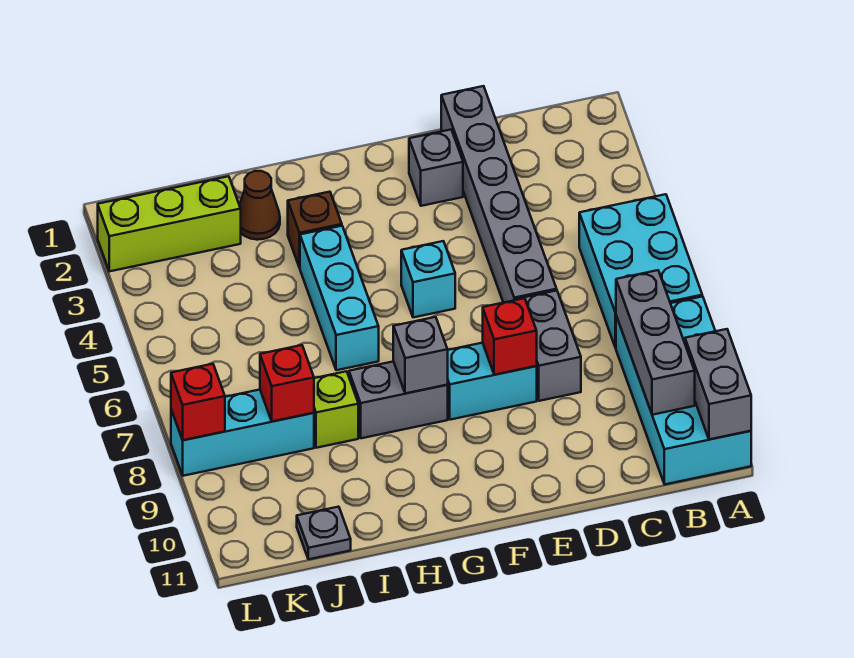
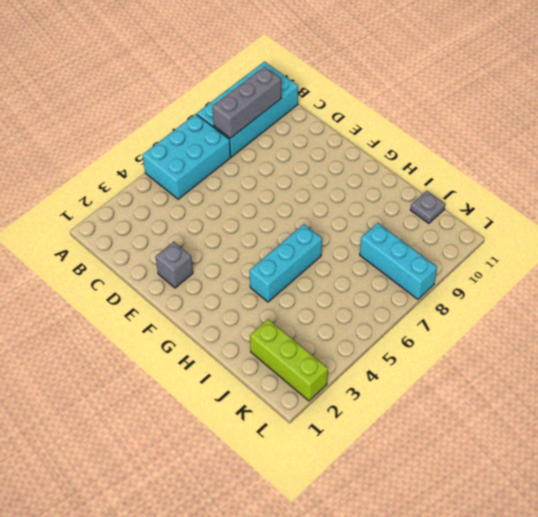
none -> grey brick D1:D6 level 1
none -> grey brick D7:D8 level 1
none -> cyan brick E8:F8 level 1

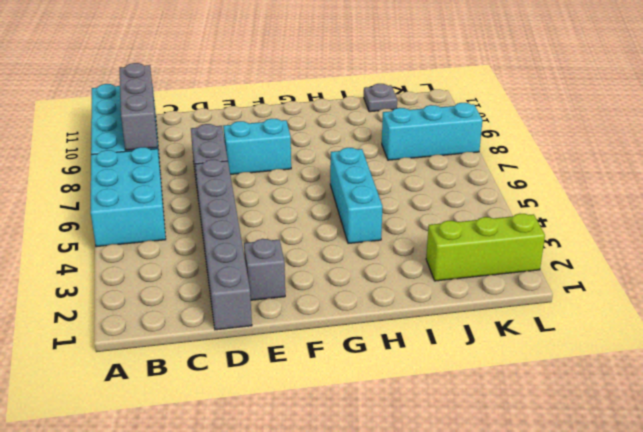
none -> cyan brick F5 level 1
none -> grey brick G8:H8 level 1
none -> brown brick H3 level 1

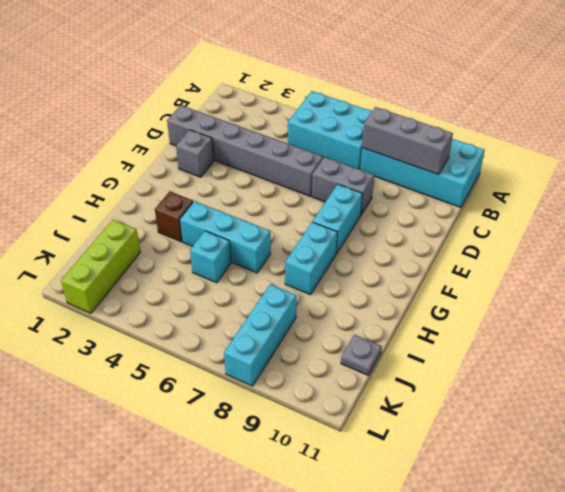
cyan brick G8:H8 level 1 -> grey brick G8:H8 level 1
cyan brick I5 level 1 -> cyan brick F5 level 1
none -> brown cone I2 level 1
none -> lime brick I8 level 1
none -> grey brick A10:A11 level 2

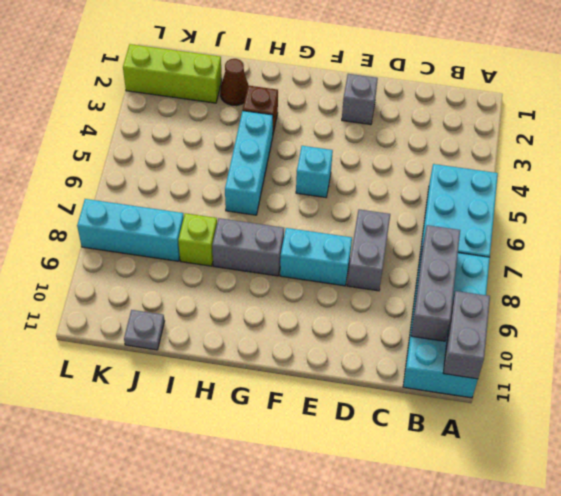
none -> grey brick D1:D6 level 1
none -> red brick E8 level 2
none -> grey brick G8 level 2

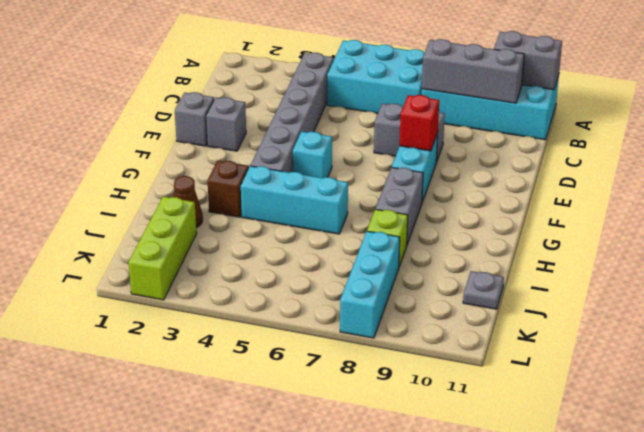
grey brick B4:G4 level 1 -> grey brick D1:D6 level 1
grey brick E1 level 1 -> grey brick G8 level 2
none -> red brick J8 level 2
none -> red brick L8 level 2

